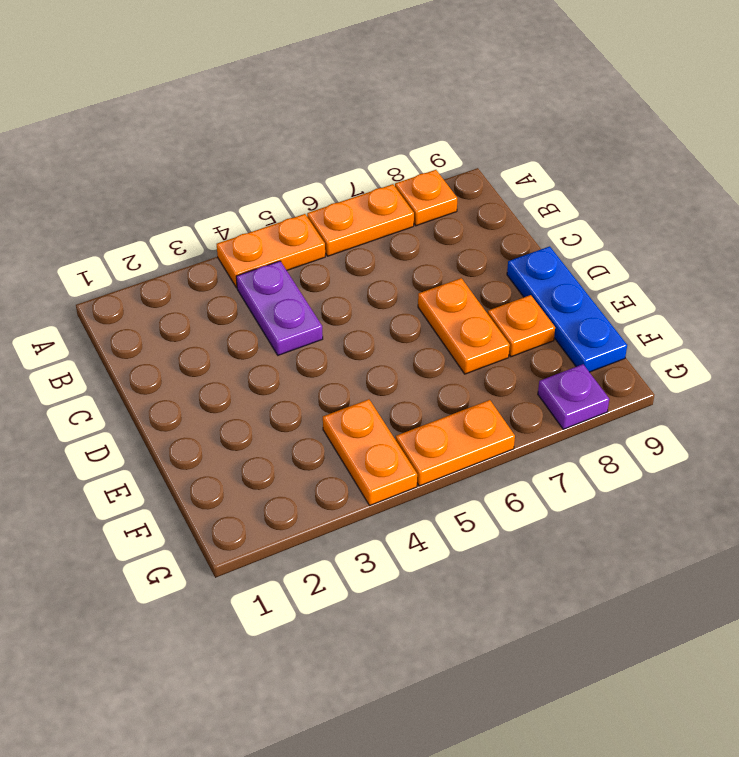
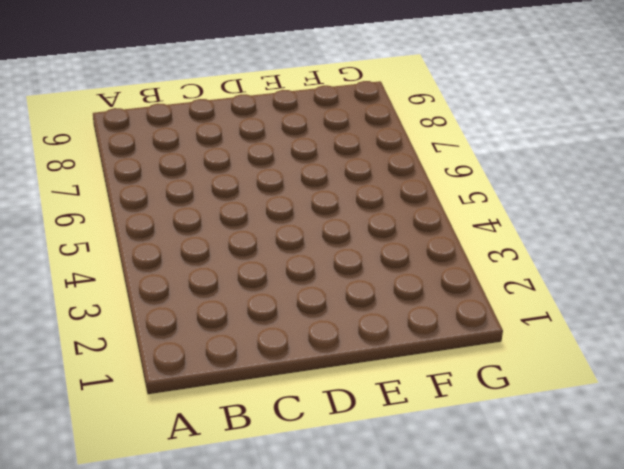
none -> orange plate A4:A5 level 1
none -> orange plate A6:A7 level 1

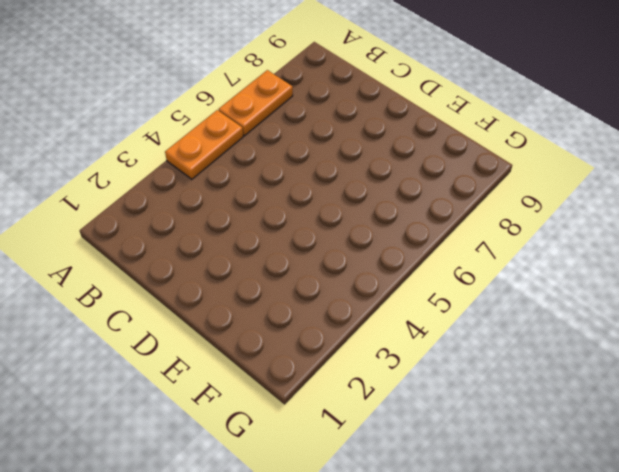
none -> orange plate A8 level 1
none -> purple plate B4:C4 level 1

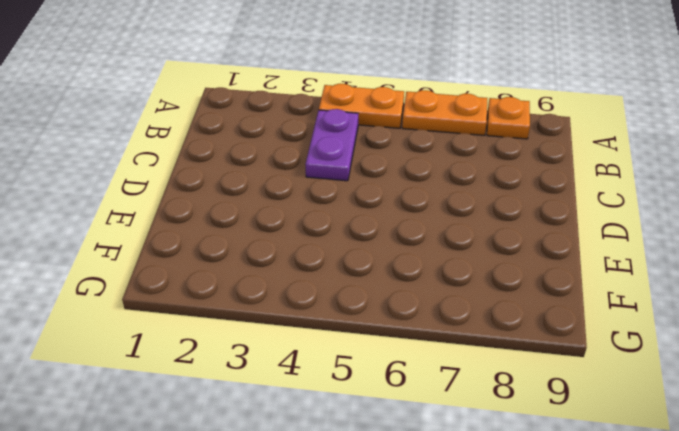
none -> orange plate D7:E7 level 1
none -> blue plate D9:F9 level 1

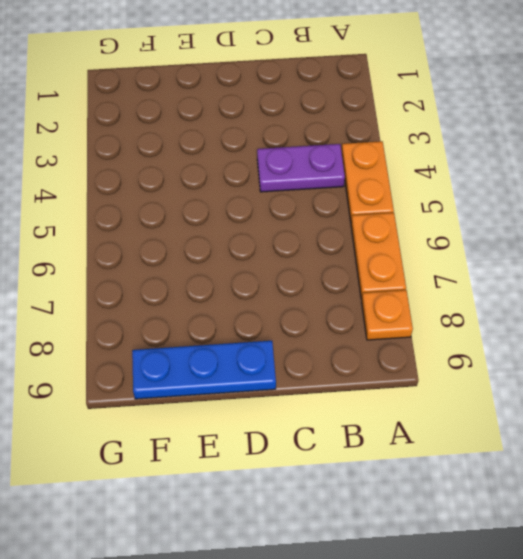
none -> orange plate D7:E7 level 1
none -> orange plate E8 level 1

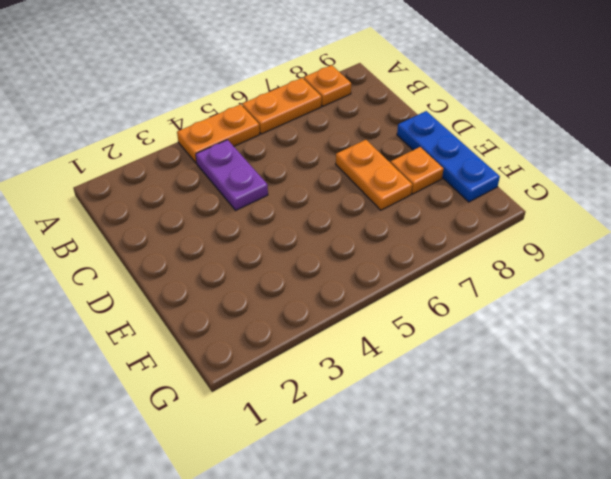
none -> orange plate F4:G4 level 1
none -> orange plate G5:G6 level 1

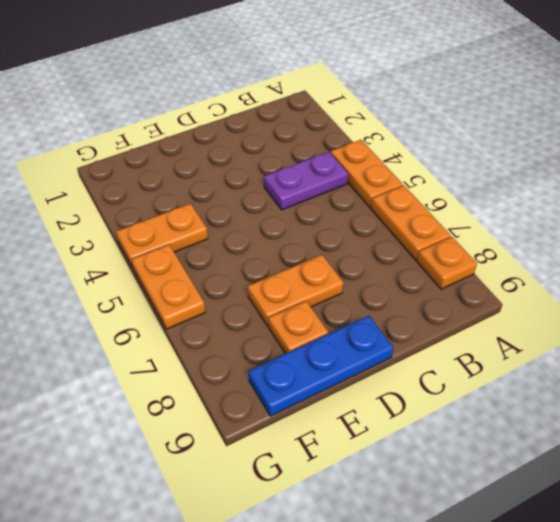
none -> purple plate G8 level 1

